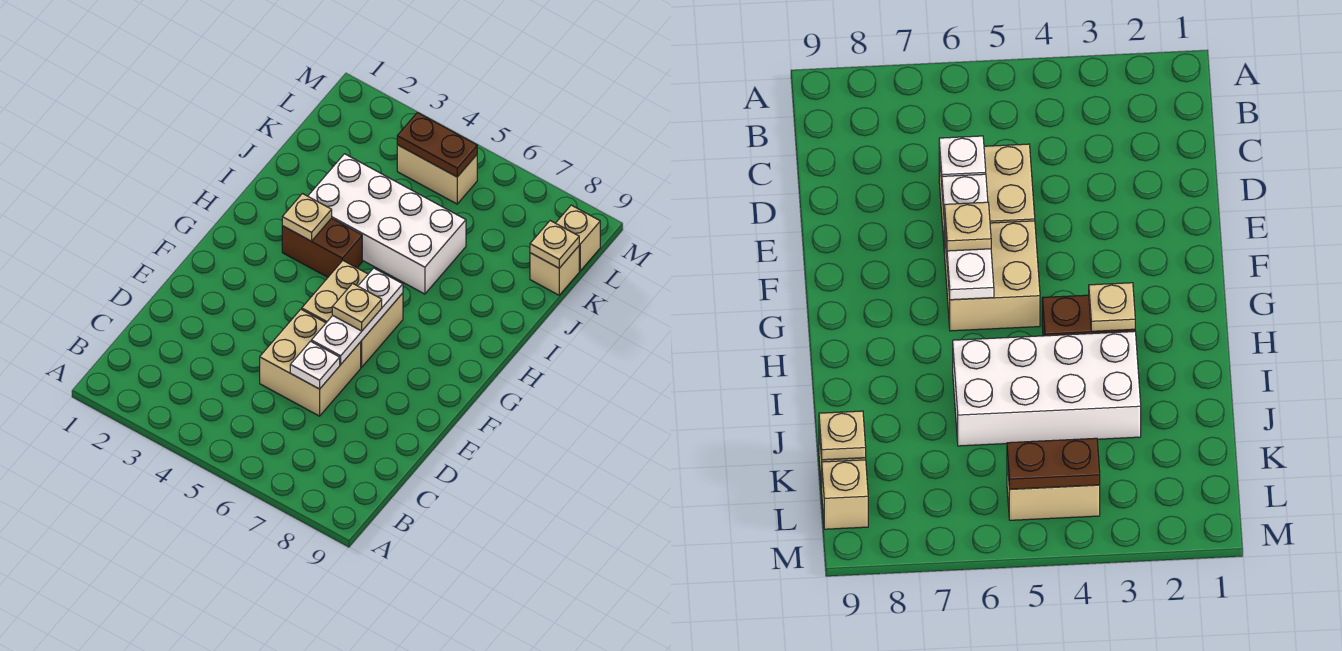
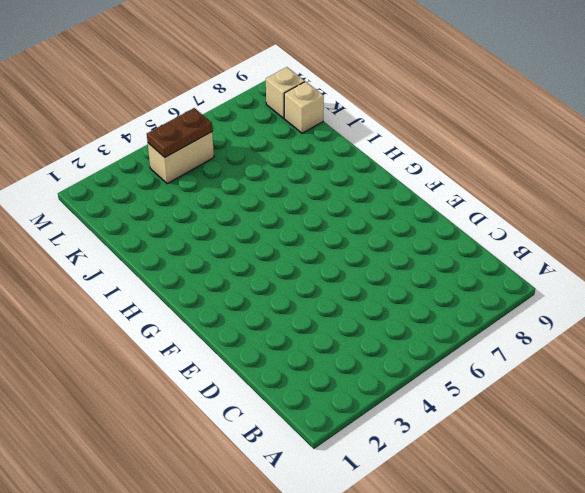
none -> tan brick D5:E6 level 1
none -> tan brick F5:G6 level 1
none -> brown brick H3:H4 level 1

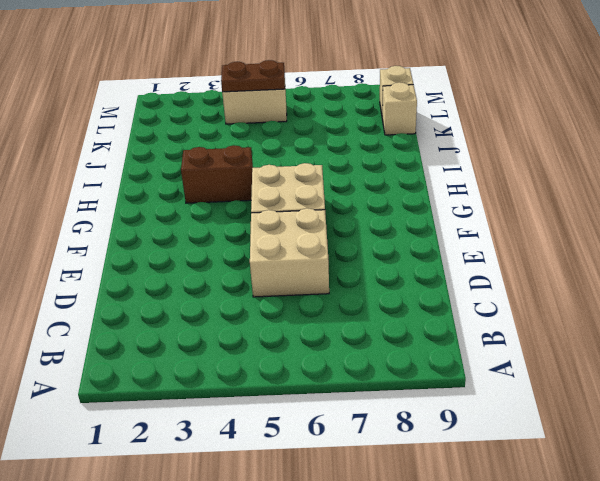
none -> white brick I3:J6 level 1
none -> white plate D6 level 2
none -> white plate E6:G6 level 2

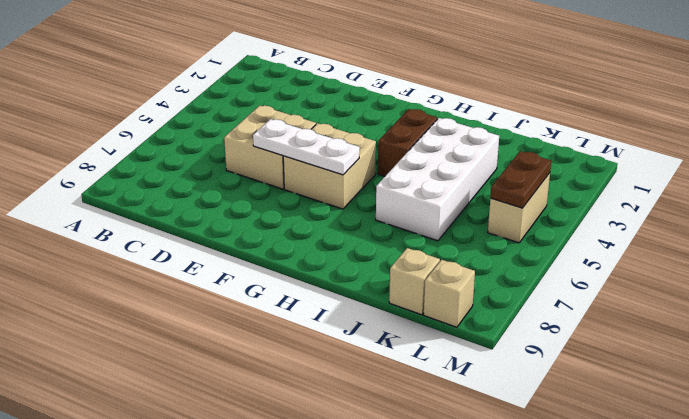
none -> white plate D6 level 2
none -> tan plate H3 level 2
none -> tan plate K9 level 2

